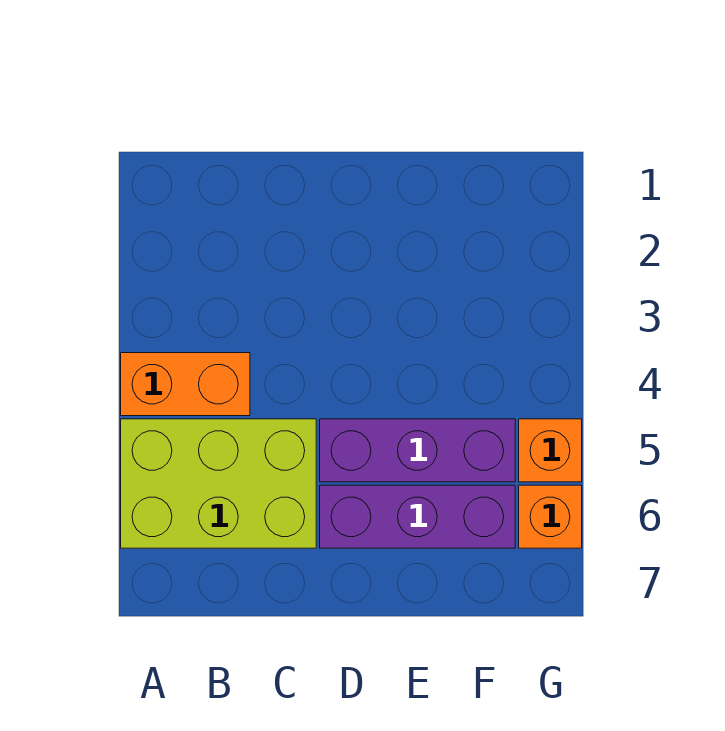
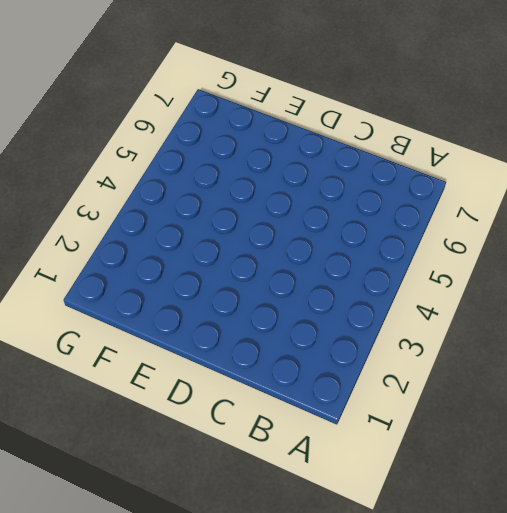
none -> orange brick A4:B4 level 1
none -> lime brick A5:C6 level 1

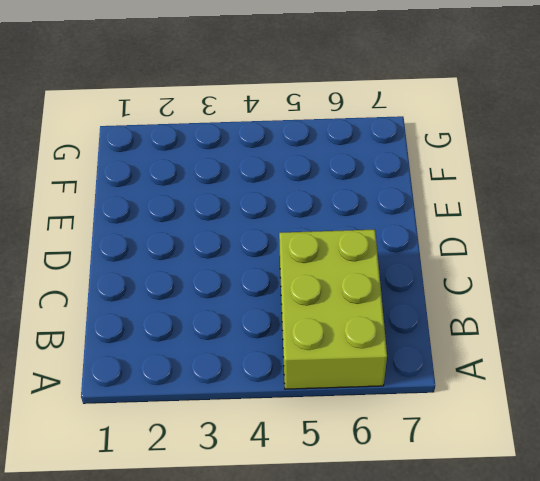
none -> orange brick A4:B4 level 1
none -> purple brick D5:F5 level 1

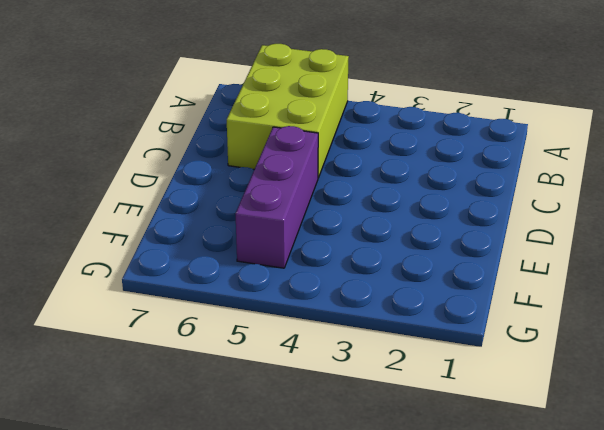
none -> orange brick A4:B4 level 1
none -> purple brick D6:F6 level 1

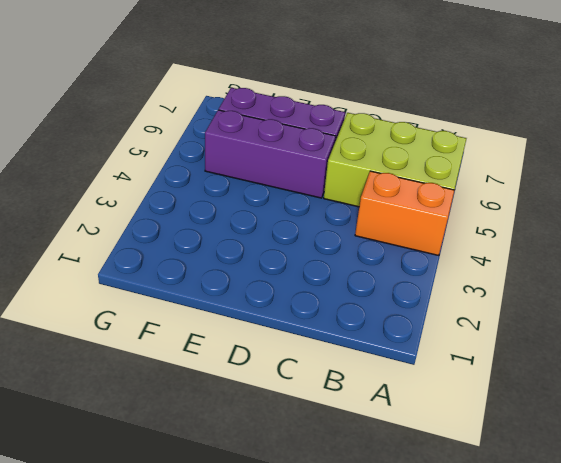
none -> orange brick G5 level 1
none -> orange brick G6 level 1

